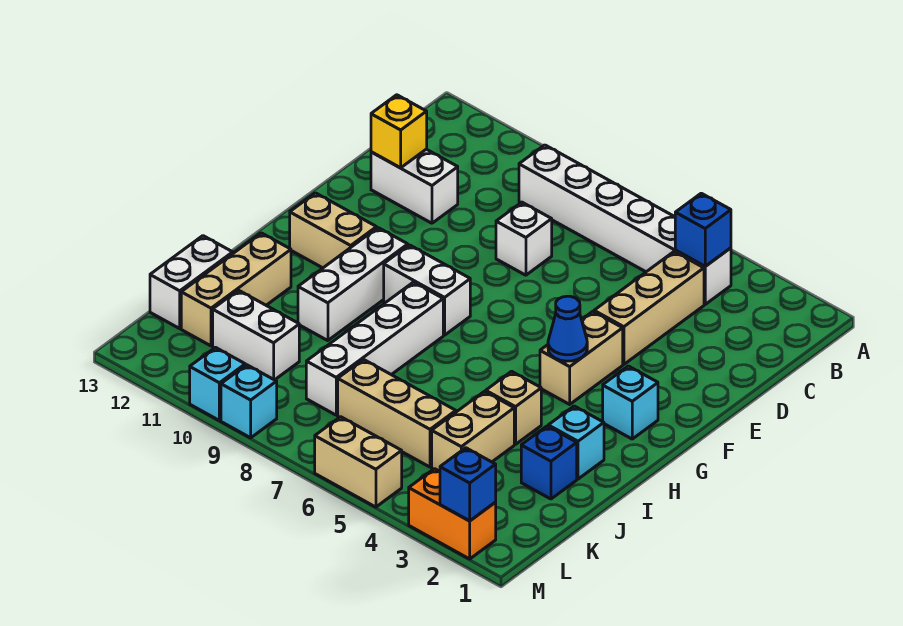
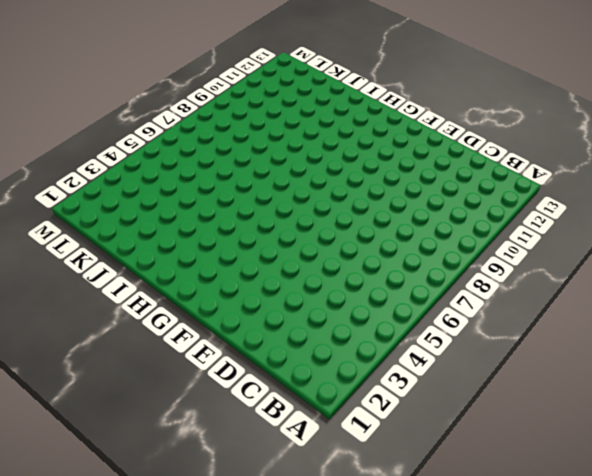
none -> white brick B4:B9 level 1
none -> tan brick C4:E4 level 1
none -> white brick D8 level 1

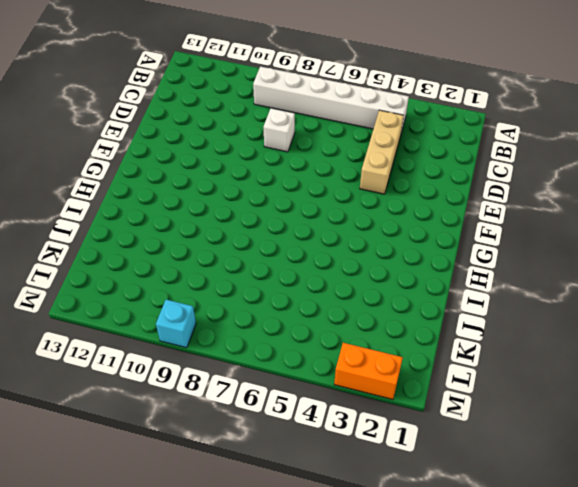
none -> white brick D11:D12 level 1
none -> tan brick F4:G4 level 1
none -> cyan brick G2 level 1

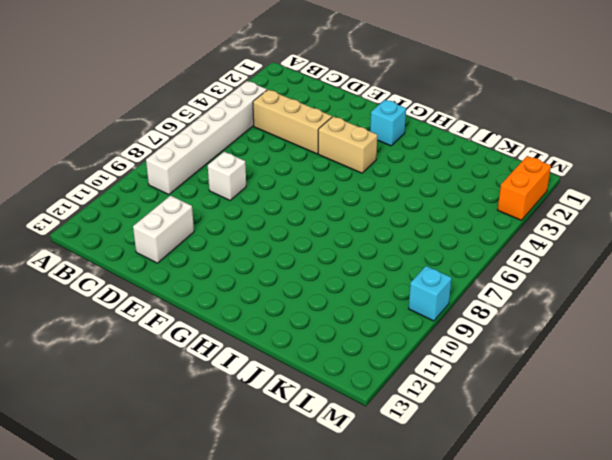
none -> white brick G8:G9 level 1
none -> white brick G10:I10 level 1
none -> tan brick G11:G12 level 1

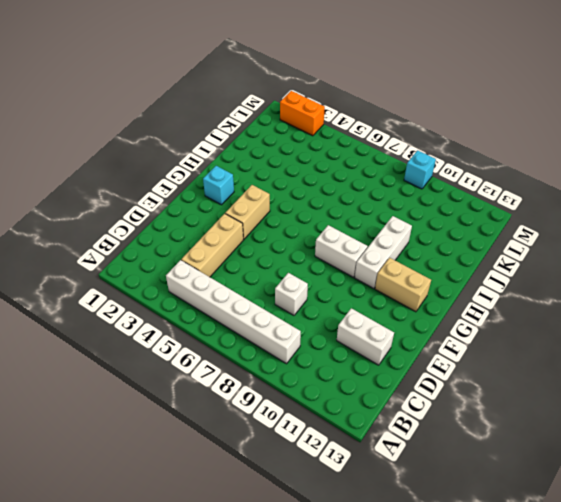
none -> white brick H8:K8 level 1
none -> cyan brick I2 level 1
none -> tan brick I4 level 1

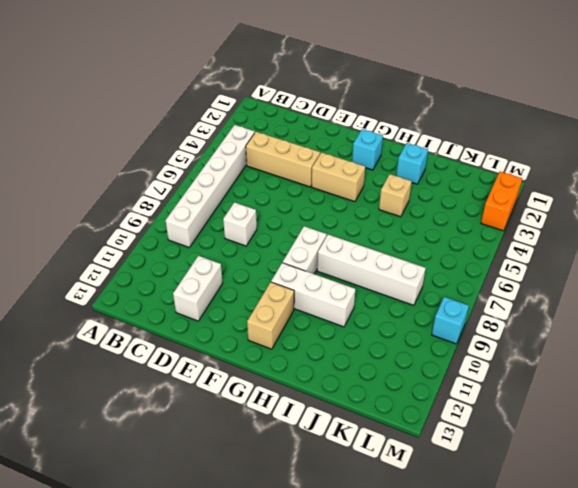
none -> tan brick I12:K12 level 1
none -> blue brick J2 level 1
none -> tan brick J4:K4 level 1

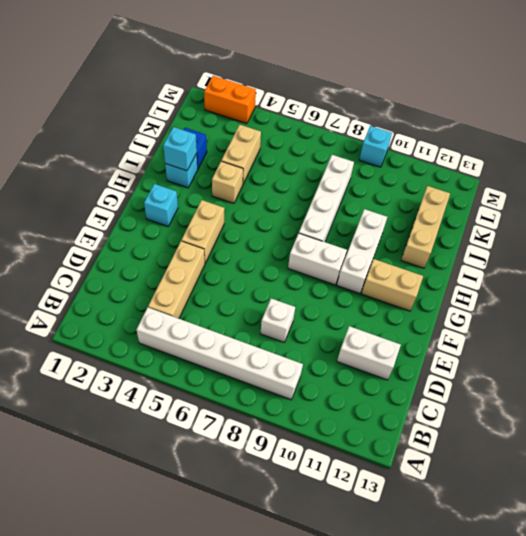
cyan brick I2 level 2 -> cyan brick M10 level 1
none -> white brick J13:K13 level 1
none -> tan brick K5:K7 level 1
none -> white brick K10:K11 level 1

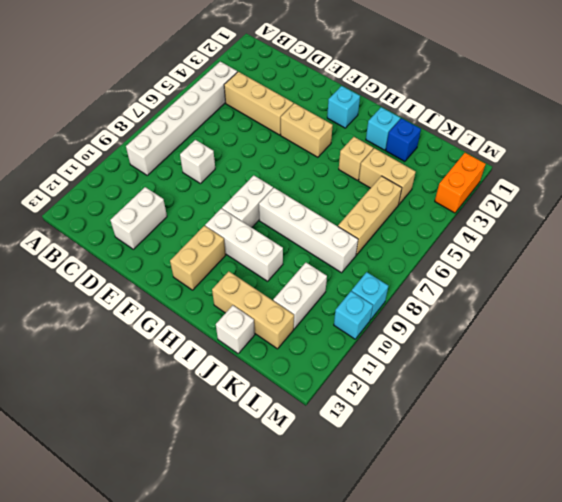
white brick J13 level 1 -> white brick J13:K13 level 1
none -> tan brick M5:M6 level 1
none -> blue brick B4 level 2
none -> yellow brick D12 level 2

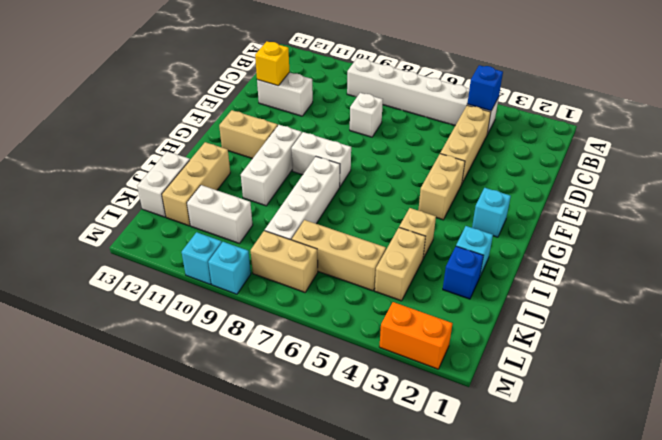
tan brick L7:L8 level 1 -> tan brick M5:M6 level 1
none -> blue cone G4 level 2
none -> blue brick M2 level 2

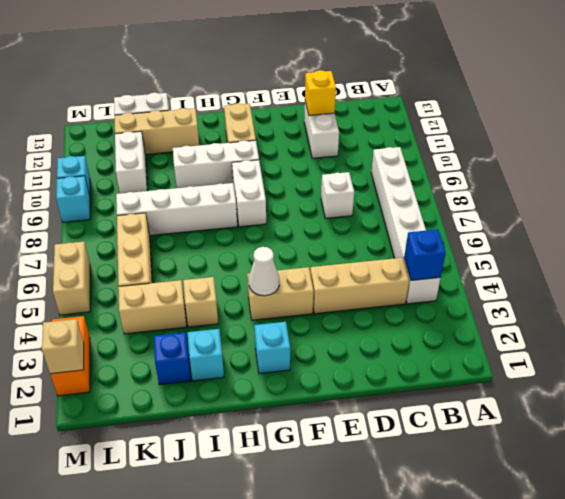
white cone G4 level 2 -> blue cone G4 level 2
tan brick M2 level 2 -> blue brick M2 level 2

